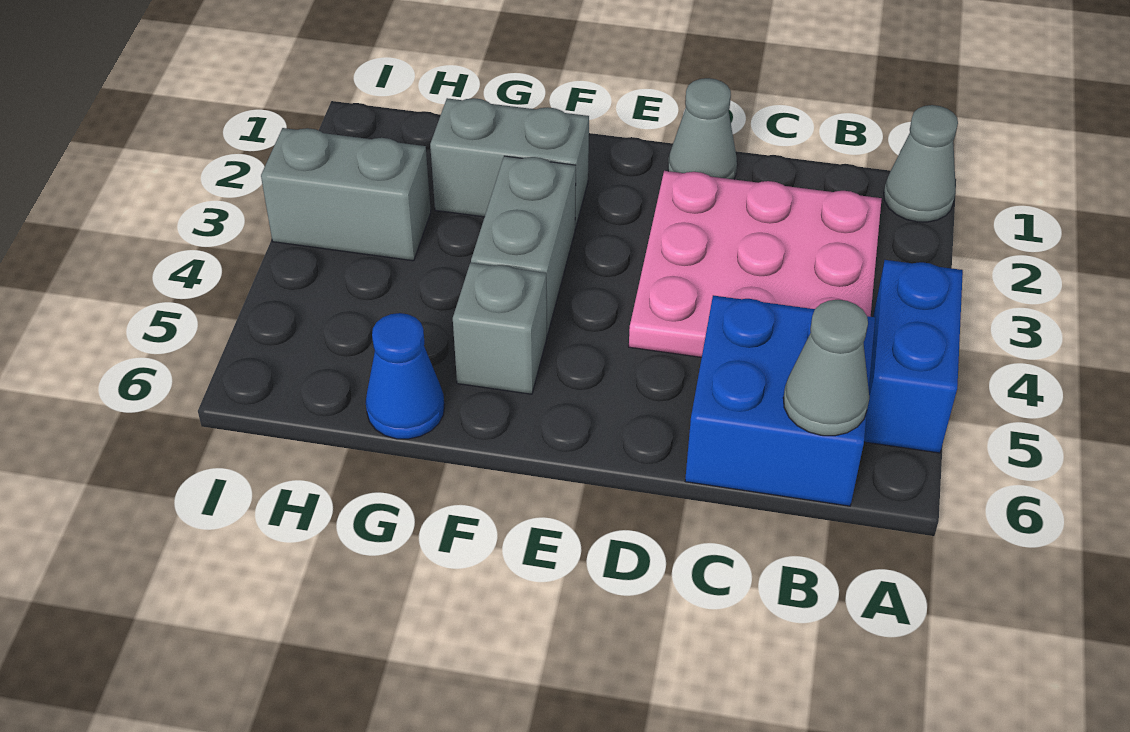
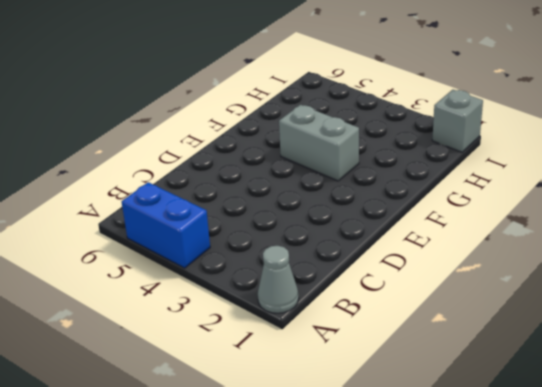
grey brick I1 level 1 -> grey brick F5 level 1
none -> pink plate B2:D4 level 1
none -> blue brick B5:C6 level 1

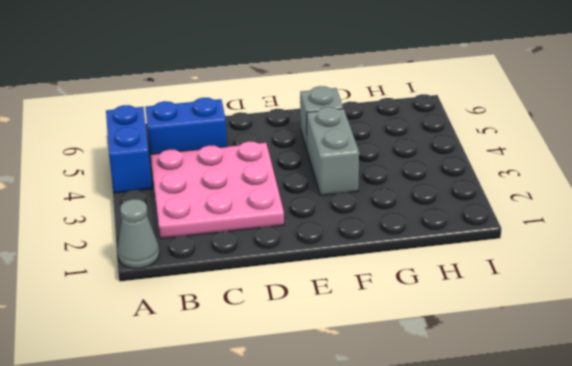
blue brick B5:C5 level 1 -> blue brick B5:C6 level 1
none -> grey cone D1 level 1
none -> grey brick F2:G2 level 1

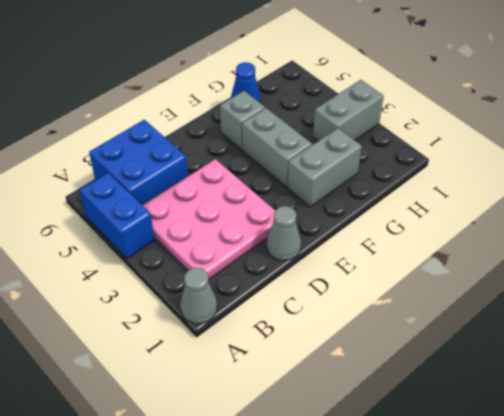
none -> grey cone B6 level 2

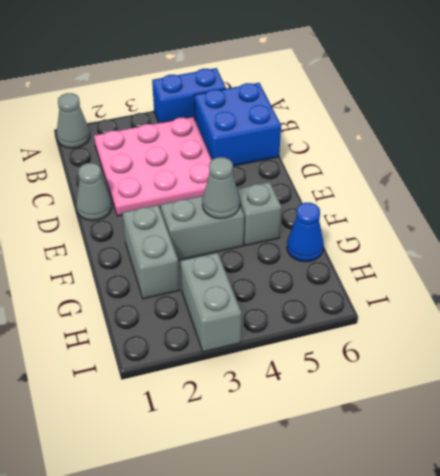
grey cone F4 level 2 -> grey cone B6 level 2

